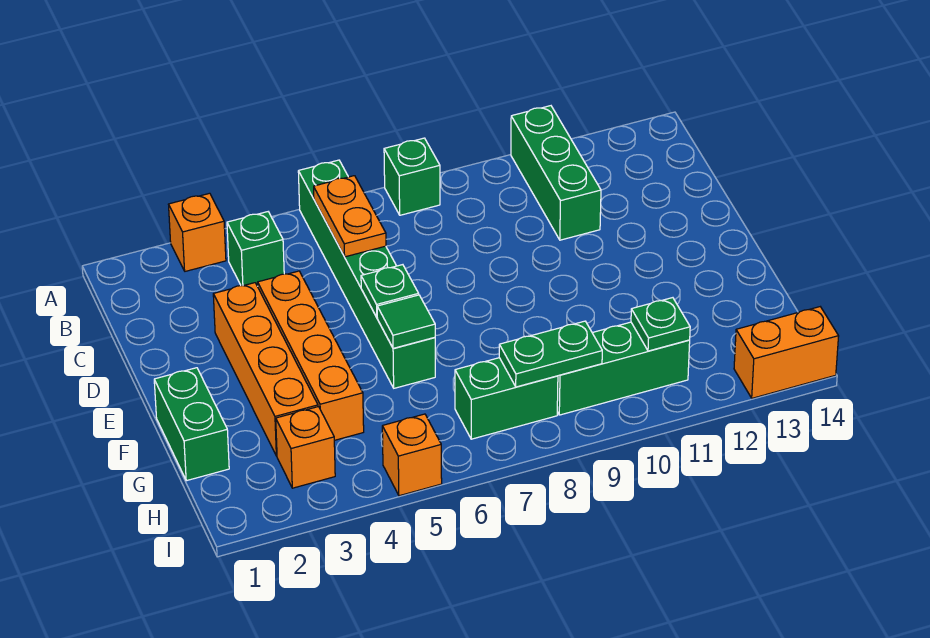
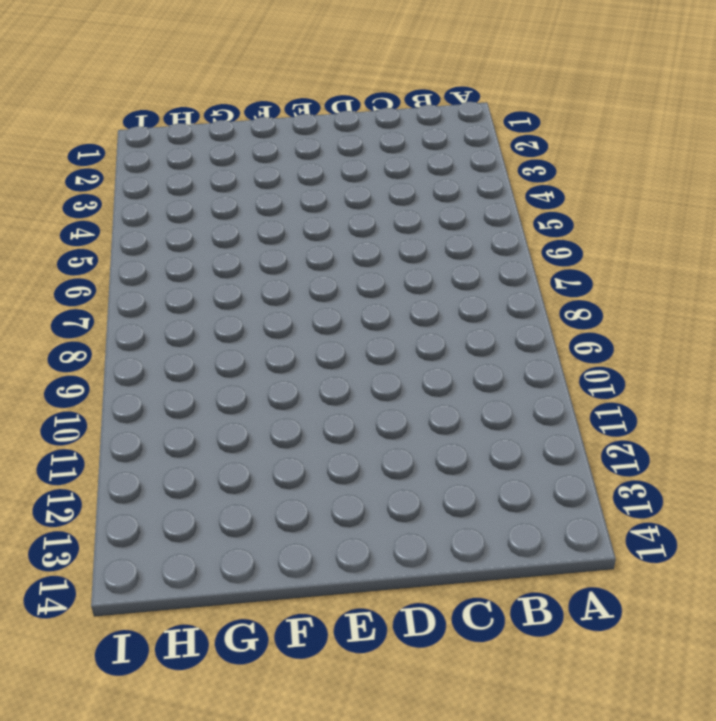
none -> orange brick A3 level 1
none -> green brick A6:F6 level 1
none -> green brick A8 level 1

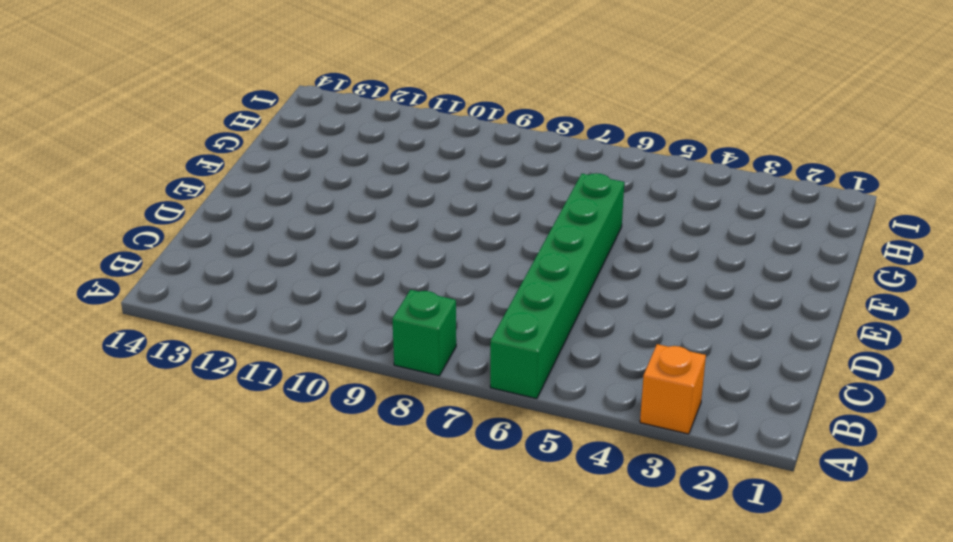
none -> green brick A11:C11 level 1
none -> green brick B4 level 1
none -> orange brick D3:G3 level 1

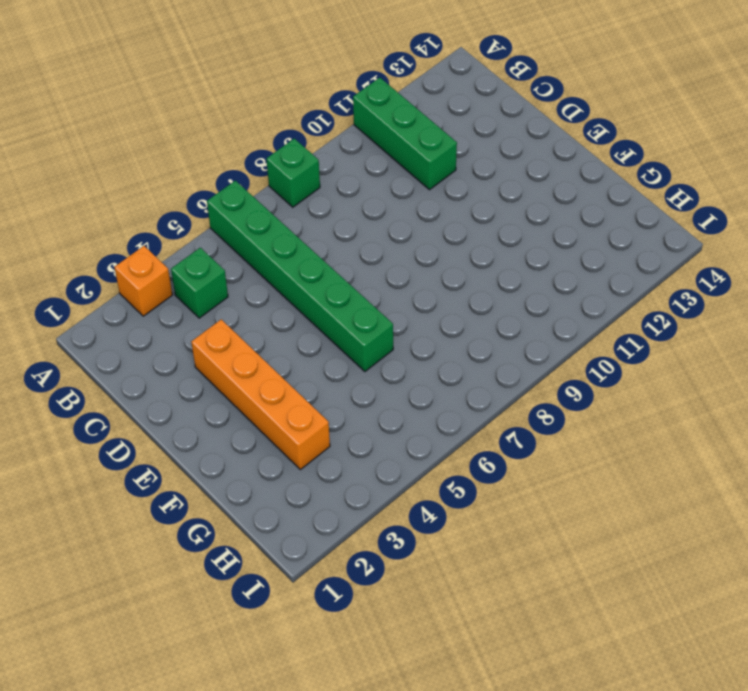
none -> orange brick D4:G4 level 1
none -> green brick F1:G1 level 1
none -> orange brick H3 level 1

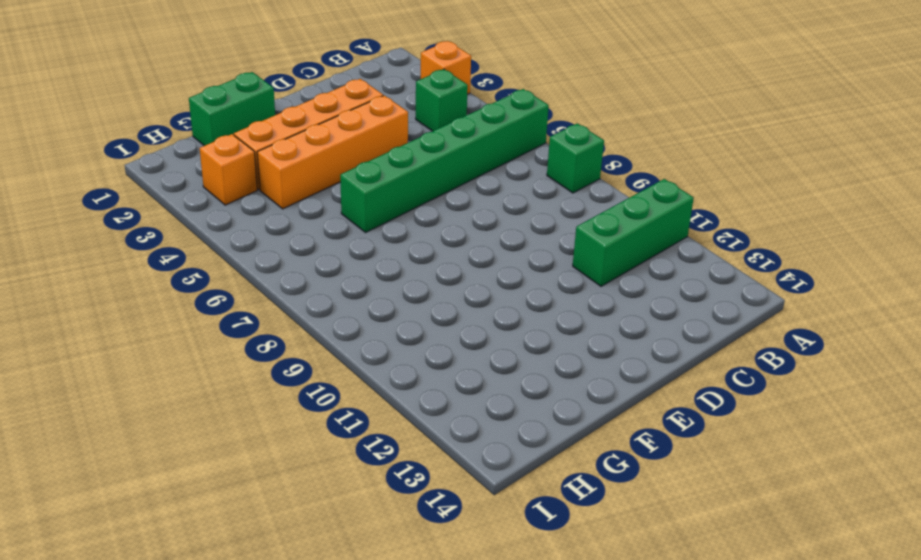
none -> green brick H7:H8 level 1
none -> green brick H9:H11 level 1
none -> orange brick I5 level 1

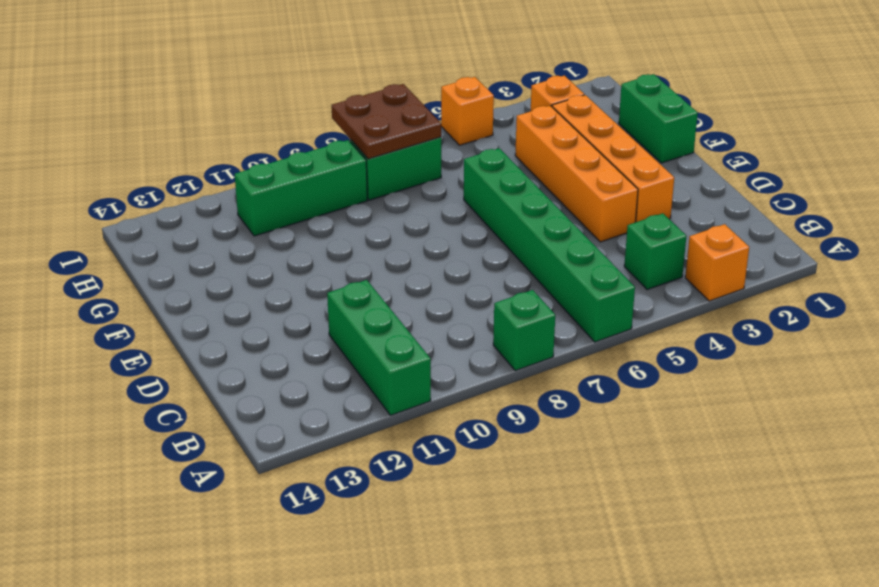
brown plate H7:I8 level 2 -> green plate H8:H9 level 2
none -> orange brick I13:I14 level 1
none -> orange plate B6:C6 level 2
none -> green plate E6 level 2

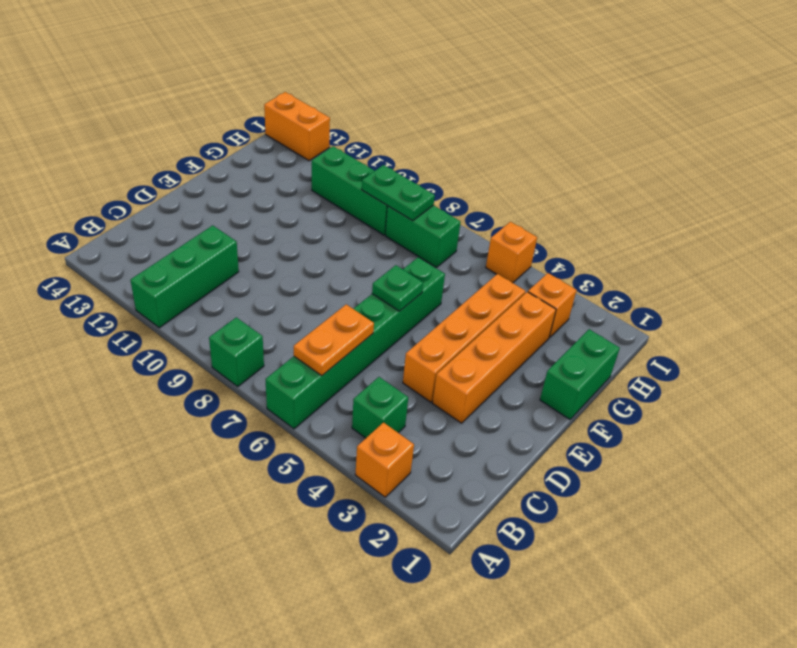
none -> green tile F6 level 2
none -> green plate H11 level 2

